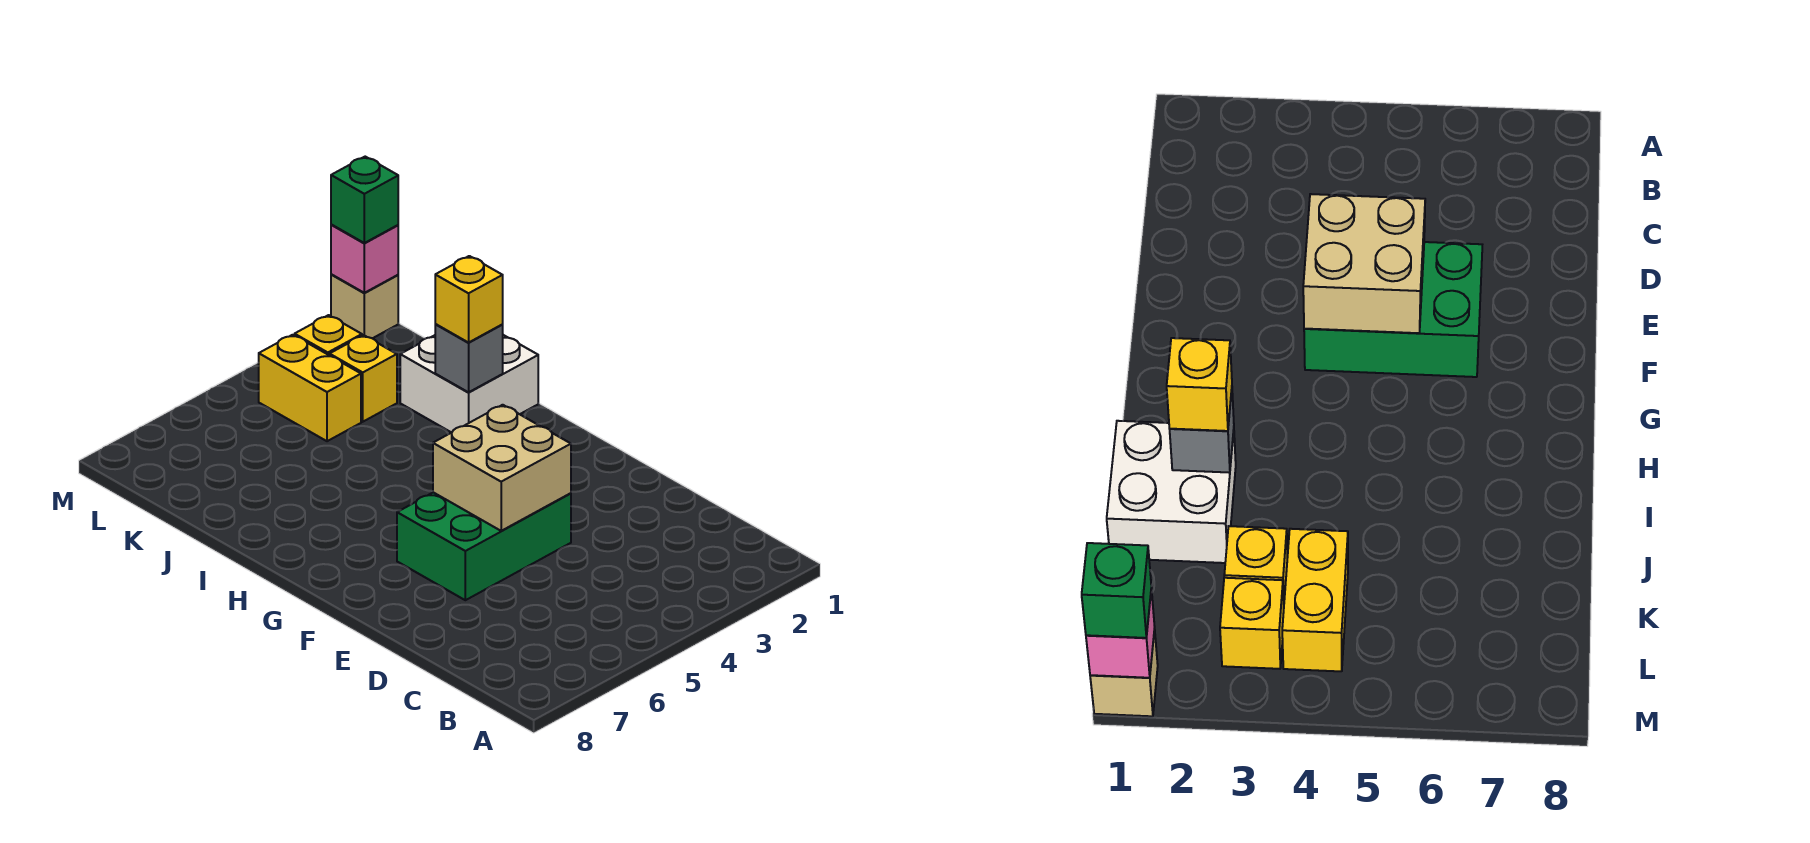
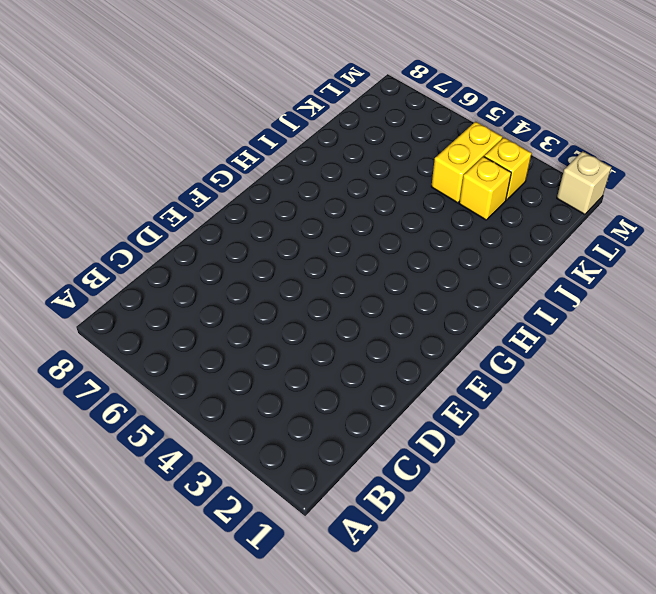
none -> green brick E4:F6 level 1
none -> white brick I1:J2 level 1

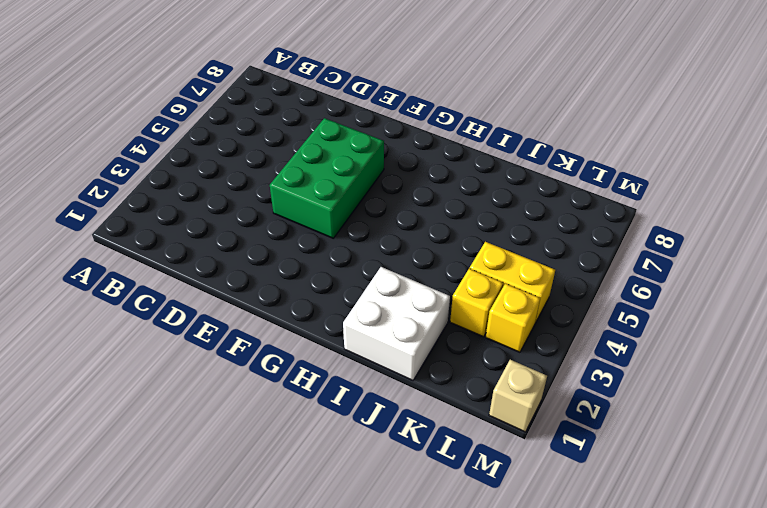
none -> tan brick E4:F5 level 2
none -> grey brick I2 level 2

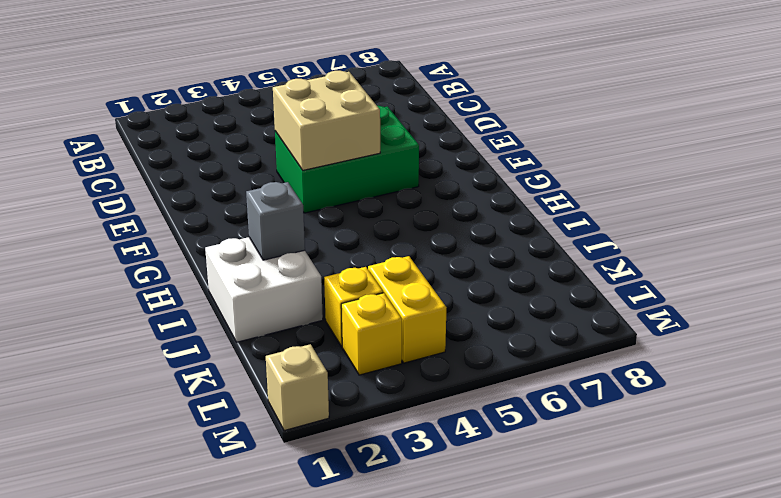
none -> pink brick M1 level 2
none -> yellow brick I2 level 3

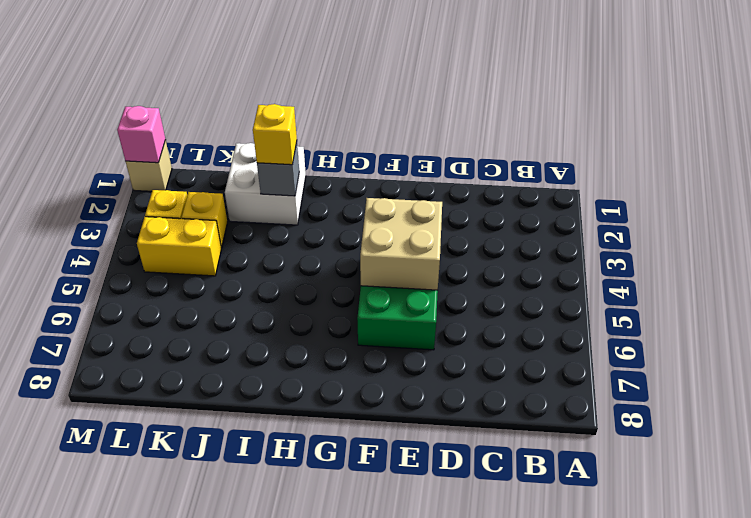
none -> green brick M1 level 3

